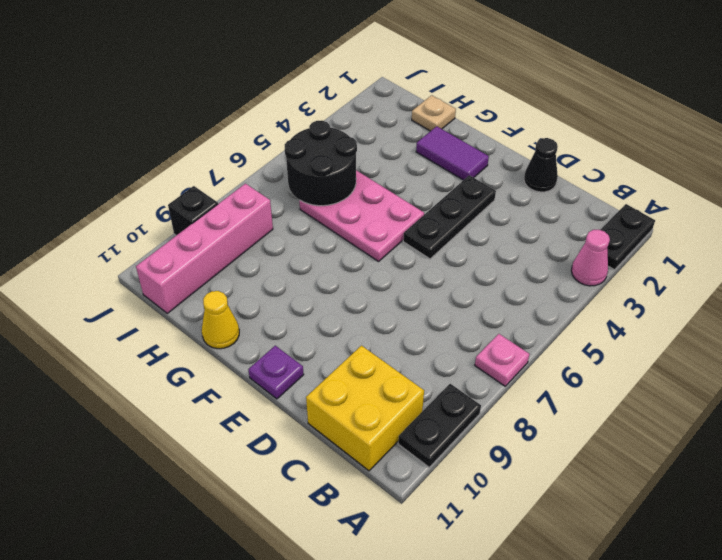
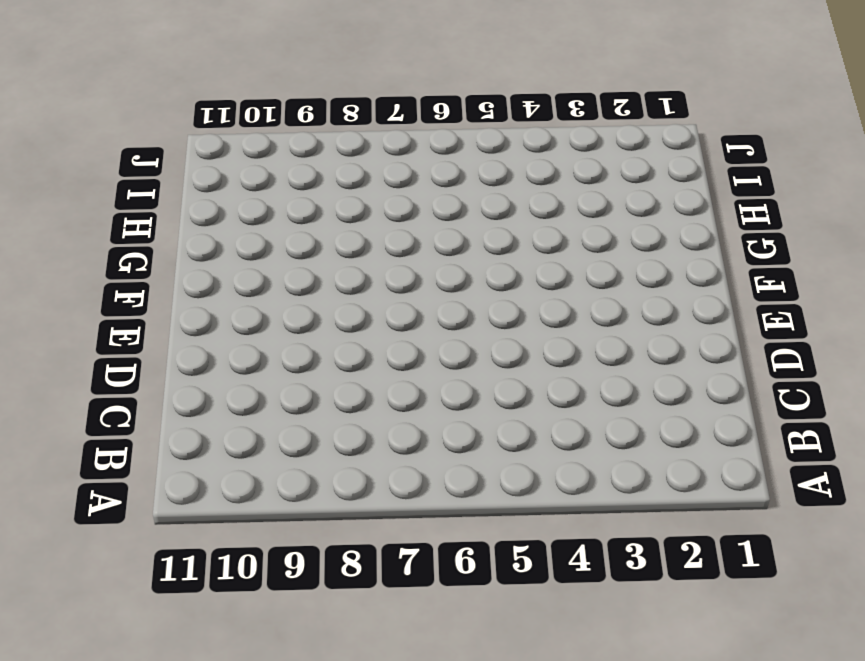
none -> black plate A1:A2 level 1
none -> pink cone A3 level 1
none -> pink plate A7 level 1

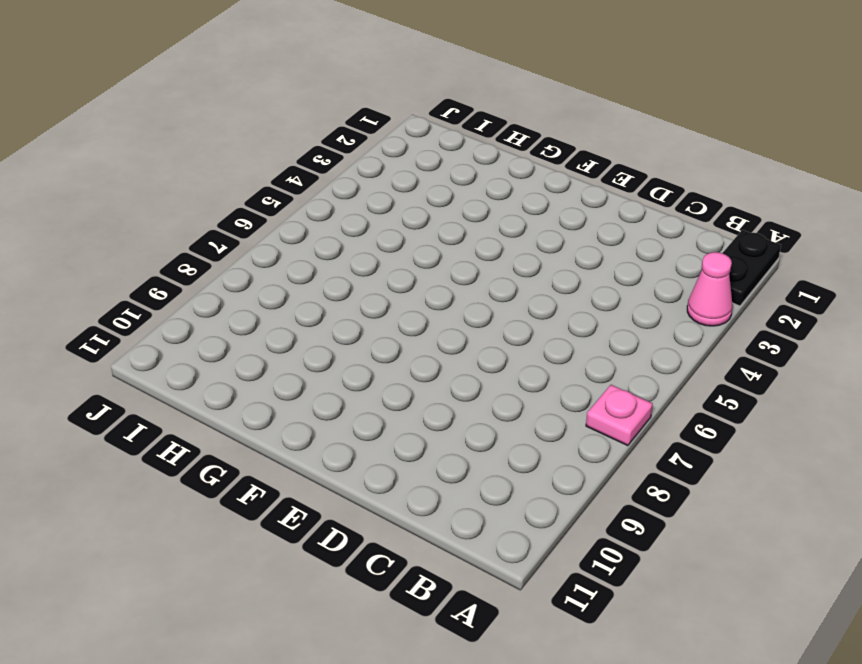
none -> black plate A9:A10 level 1
none -> yellow brick B10:C11 level 1
none -> black cone D1 level 1

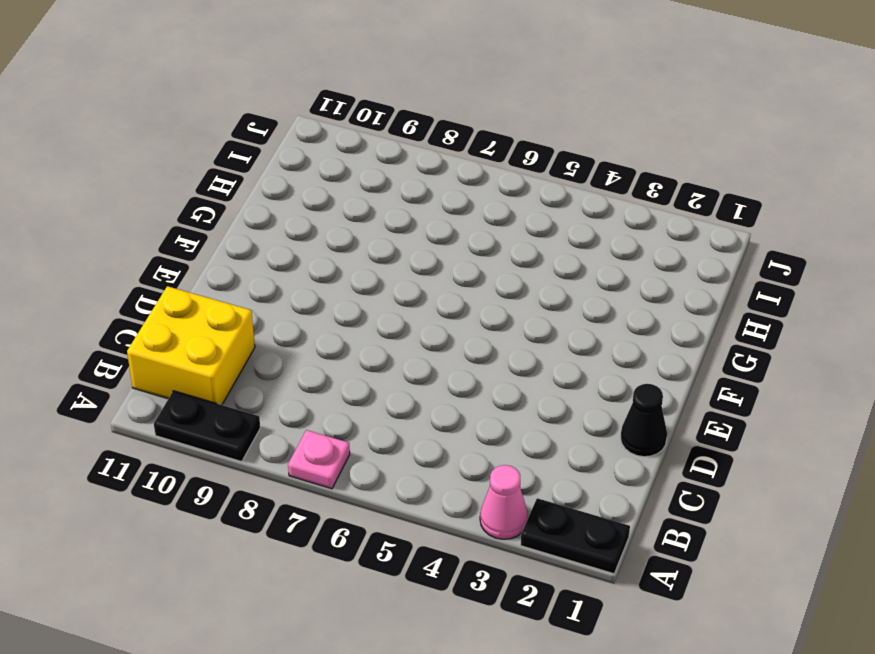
none -> black plate E3:E5 level 1
none -> purple plate E11 level 1
none -> purple tile F2:G2 level 1

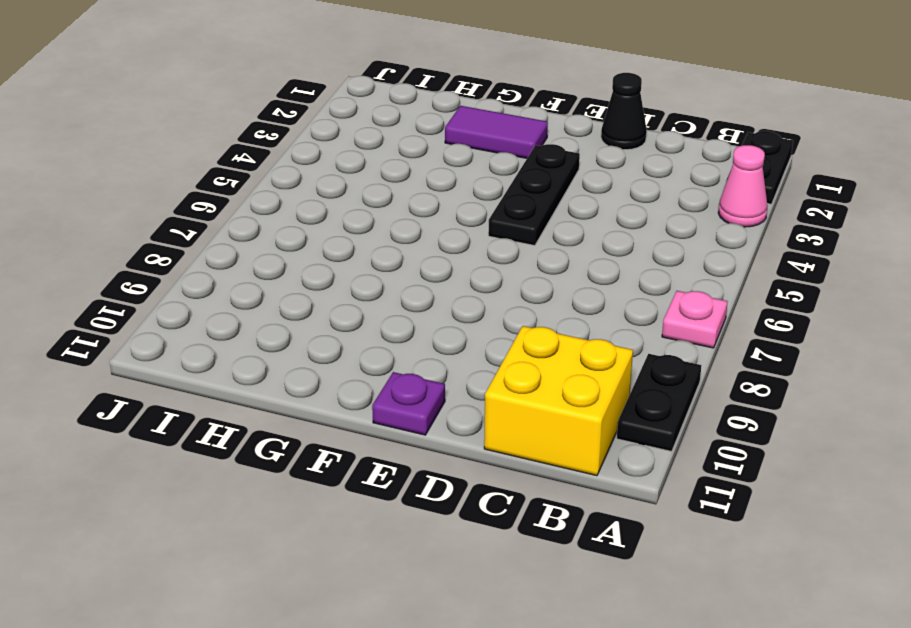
none -> pink plate F5:H6 level 1
none -> yellow cone G11 level 1
none -> tan plate H1 level 1

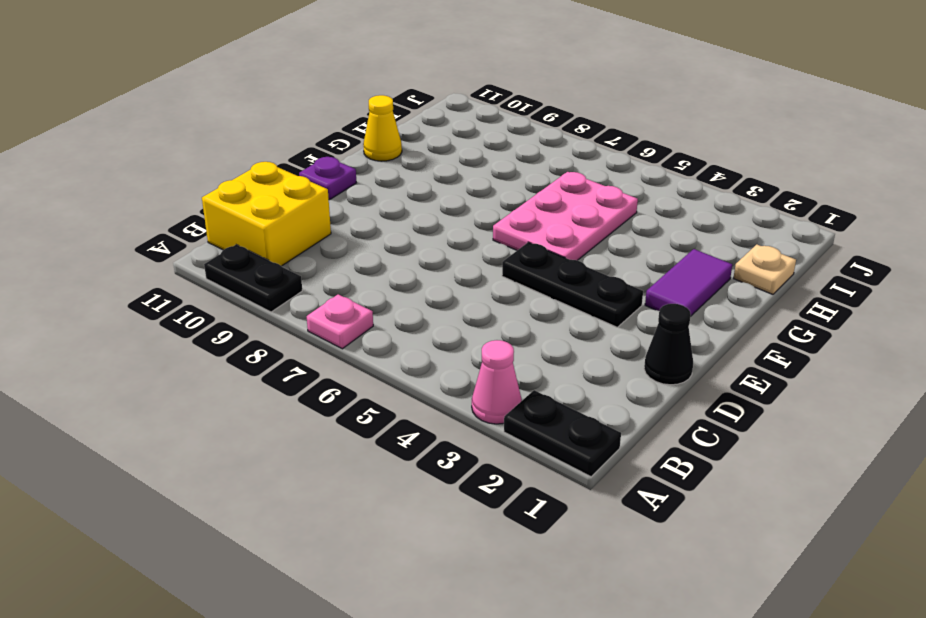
none -> pink brick I8:I11 level 1
none -> black brick J9 level 1
none -> black round brick H5:I6 level 2

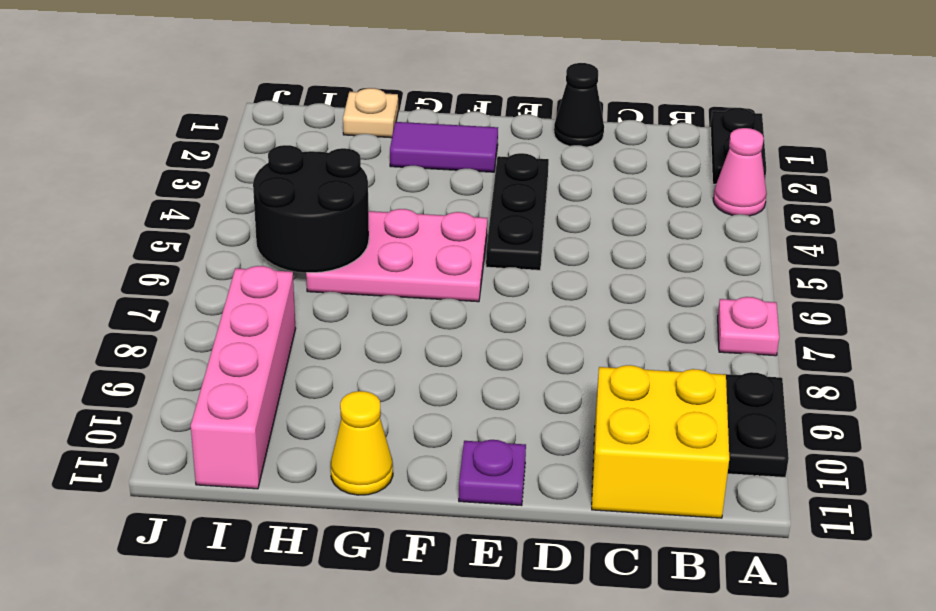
none -> black brick J9 level 1

